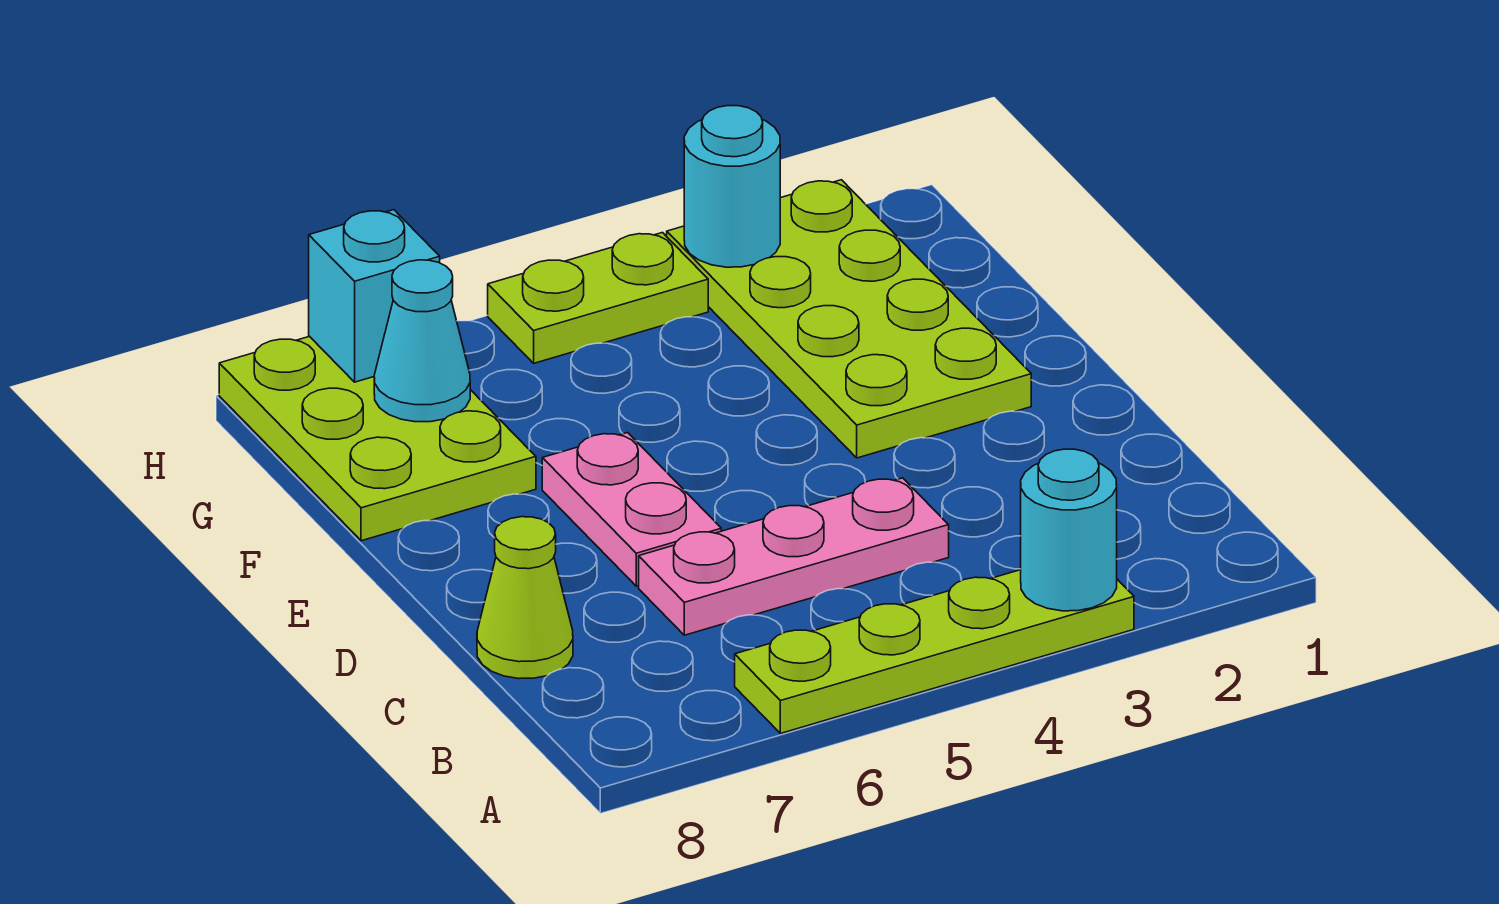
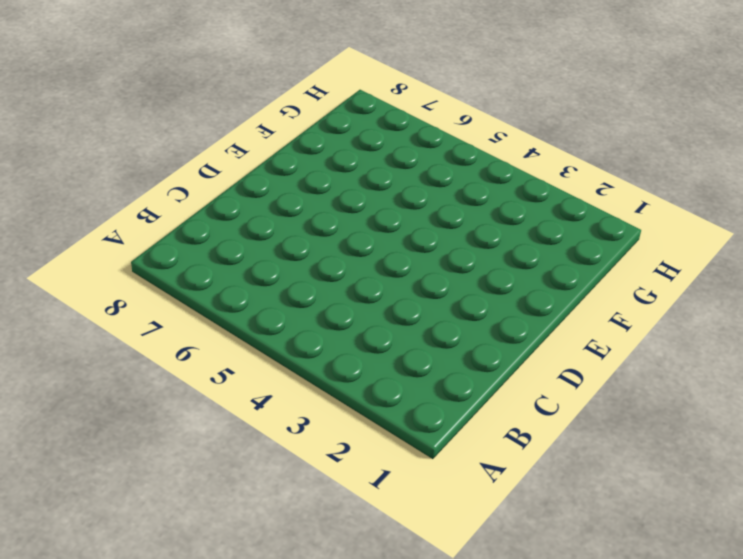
none -> lime plate A3:A6 level 1
none -> pink plate C4:C6 level 1

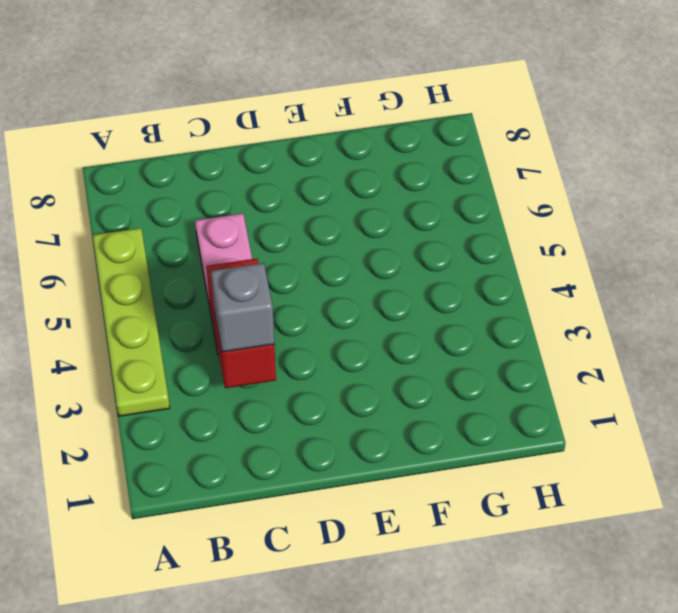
red brick C3:C4 level 2 -> none
grey brick C3 level 3 -> none
none -> lime cone C8 level 1
none -> pink plate D6:E6 level 1

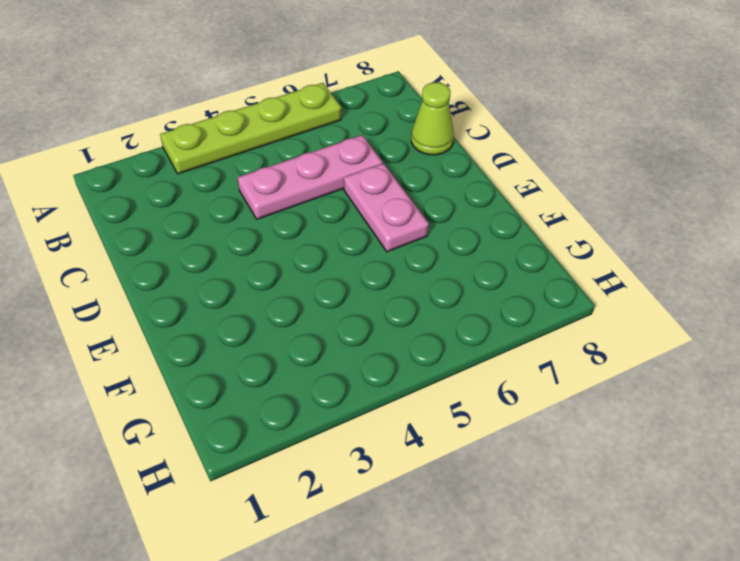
none -> lime plate E2:H3 level 1
none -> lime plate F7:H8 level 1

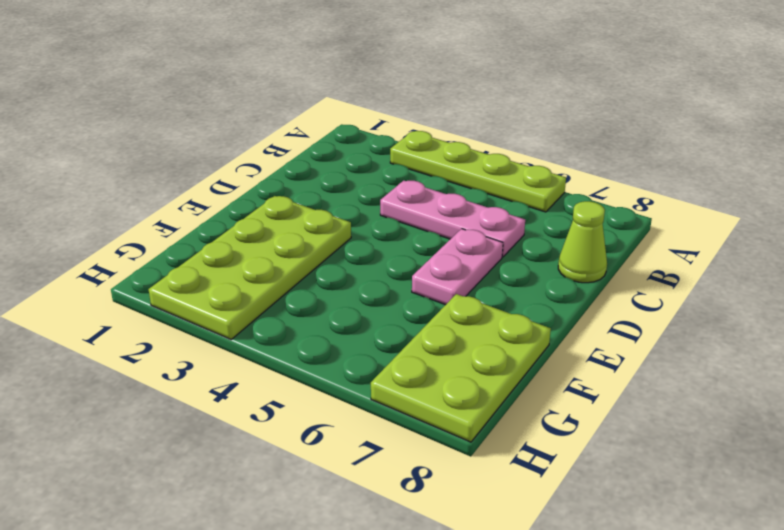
none -> lime plate H4:H5 level 1
none -> cyan round brick A3 level 2

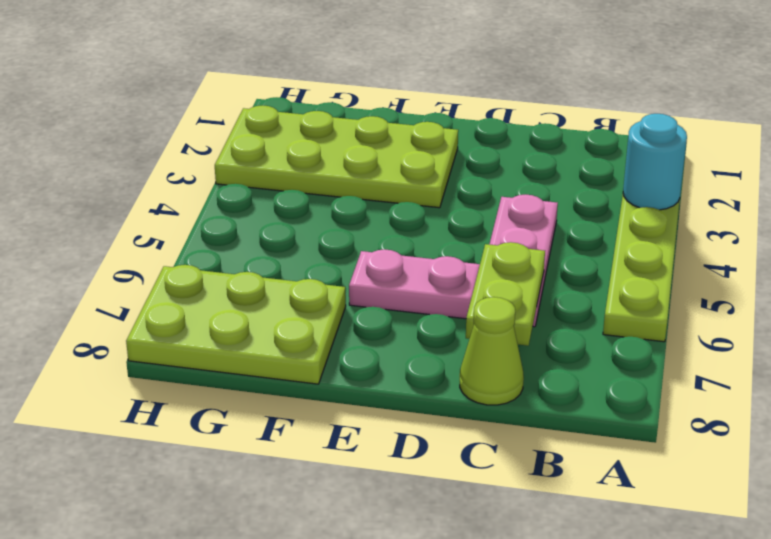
lime plate C6:C7 level 2 -> lime plate H4:H5 level 1
none -> cyan cone G7 level 2
none -> cyan round brick H3 level 2

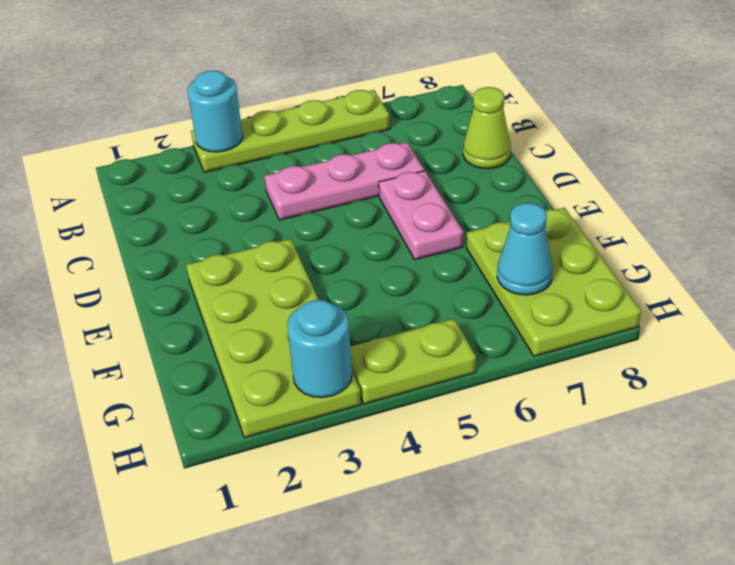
none -> cyan brick H7 level 2

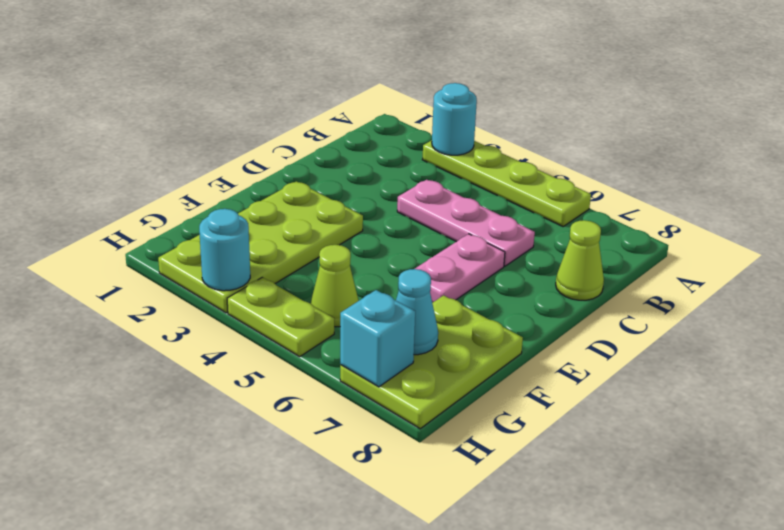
lime cone G5 level 1 -> none

